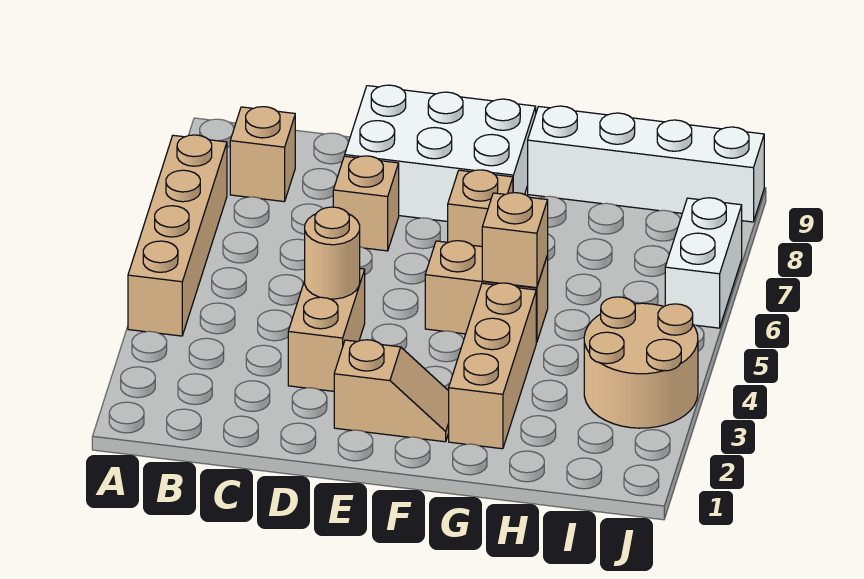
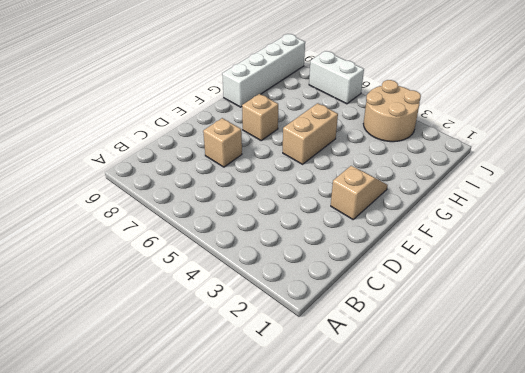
none -> tan brick A4:A7 level 1
none -> tan brick B8 level 1
none -> tan brick D3:D4 level 1

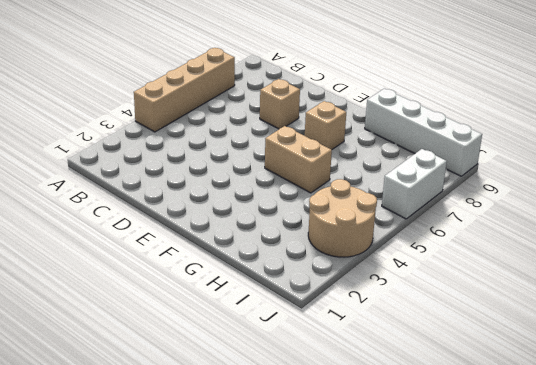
none -> tan brick B8 level 1
none -> tan brick D3:D4 level 1
none -> white brick D8:F9 level 1

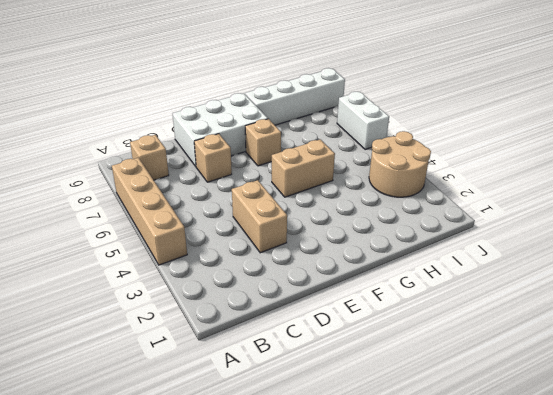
none -> tan slope E2:F2 level 1 top E
none -> tan brick G2:G4 level 1
none -> tan round brick D4 level 2

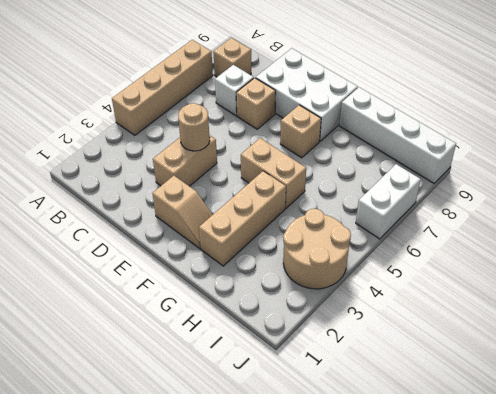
white brick C7 level 1 -> none
none -> tan brick G5 level 2

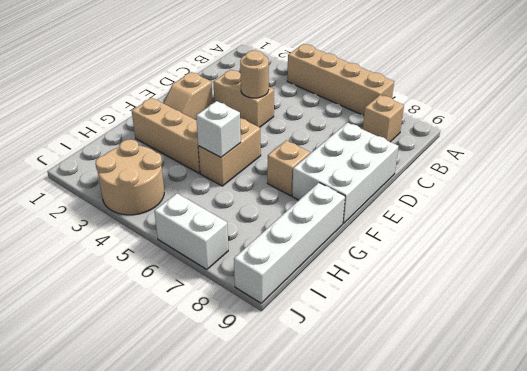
white brick G5 level 2 -> tan brick G5 level 2
none -> tan brick D7 level 1

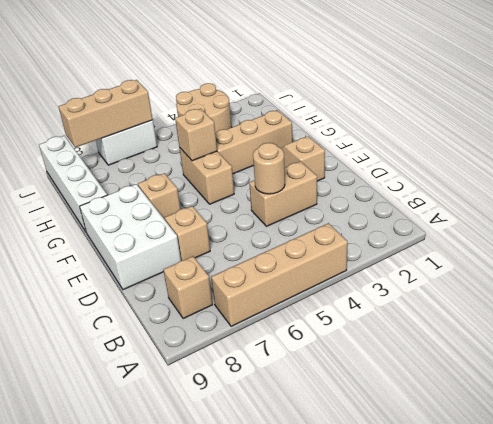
tan brick J6:J8 level 2 -> none

